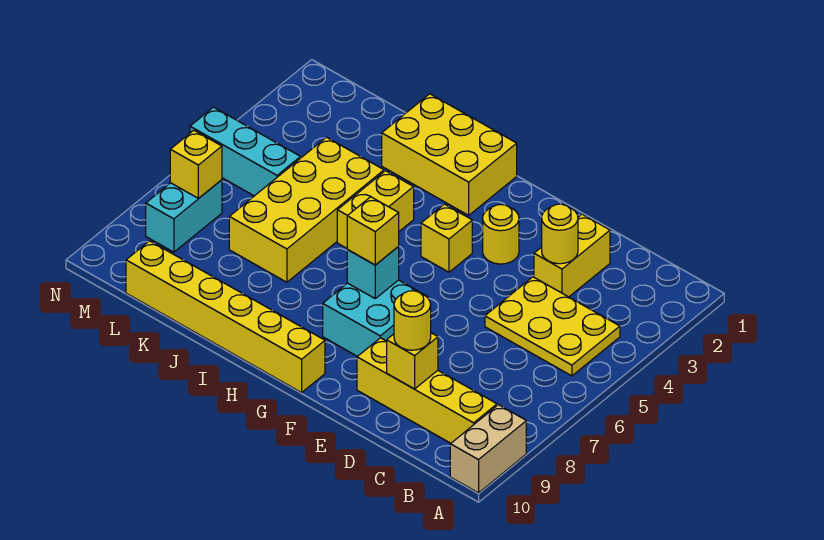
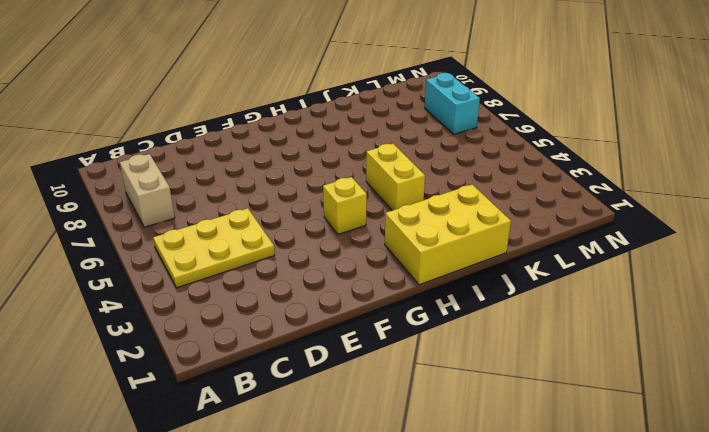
tan brick B7:B8 level 1 -> tan brick A9:A10 level 1
none -> yellow brick B9:E9 level 1
none -> yellow brick D2:D3 level 1
none -> yellow round brick F3 level 1

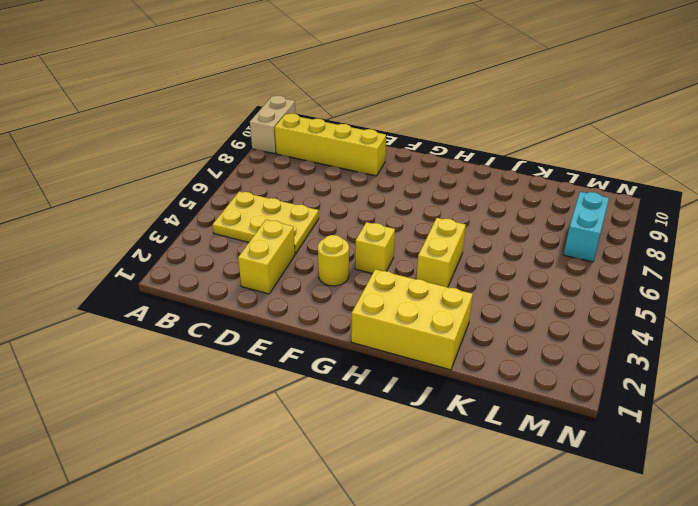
none -> cyan brick F7:G8 level 1
none -> yellow brick G10:L10 level 1
none -> yellow brick J4:K7 level 1

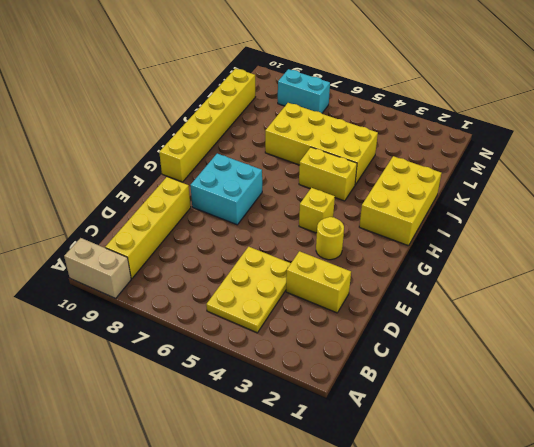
none -> cyan brick L5:N5 level 1
none -> yellow round brick D3 level 2
none -> yellow brick D9 level 2

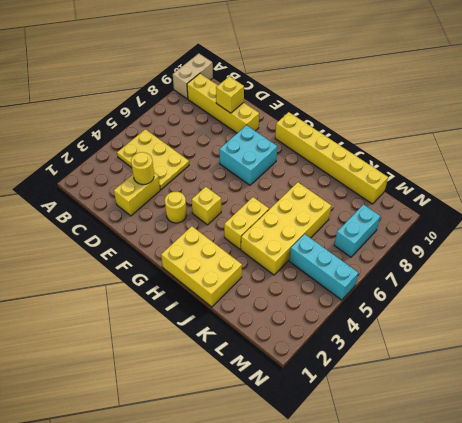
none -> cyan brick G7 level 2
none -> yellow brick M7 level 2
none -> yellow round brick D9 level 3

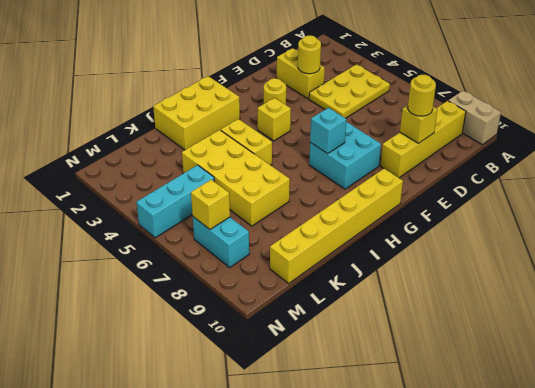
none -> yellow brick G7 level 3

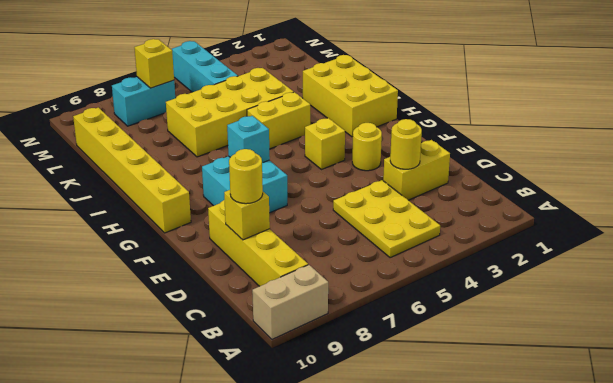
none -> yellow brick G7 level 3

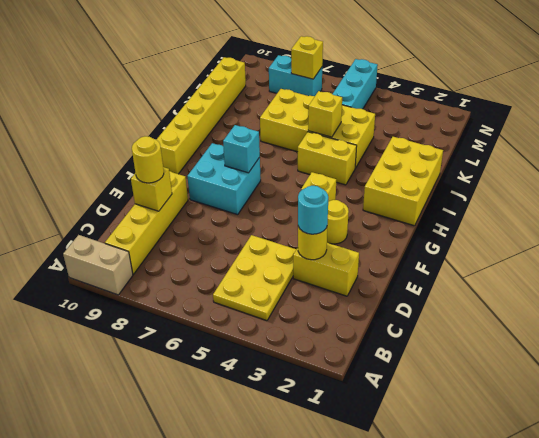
cyan round brick D3 level 3 -> none
yellow brick J5 level 2 -> yellow brick G7 level 3

